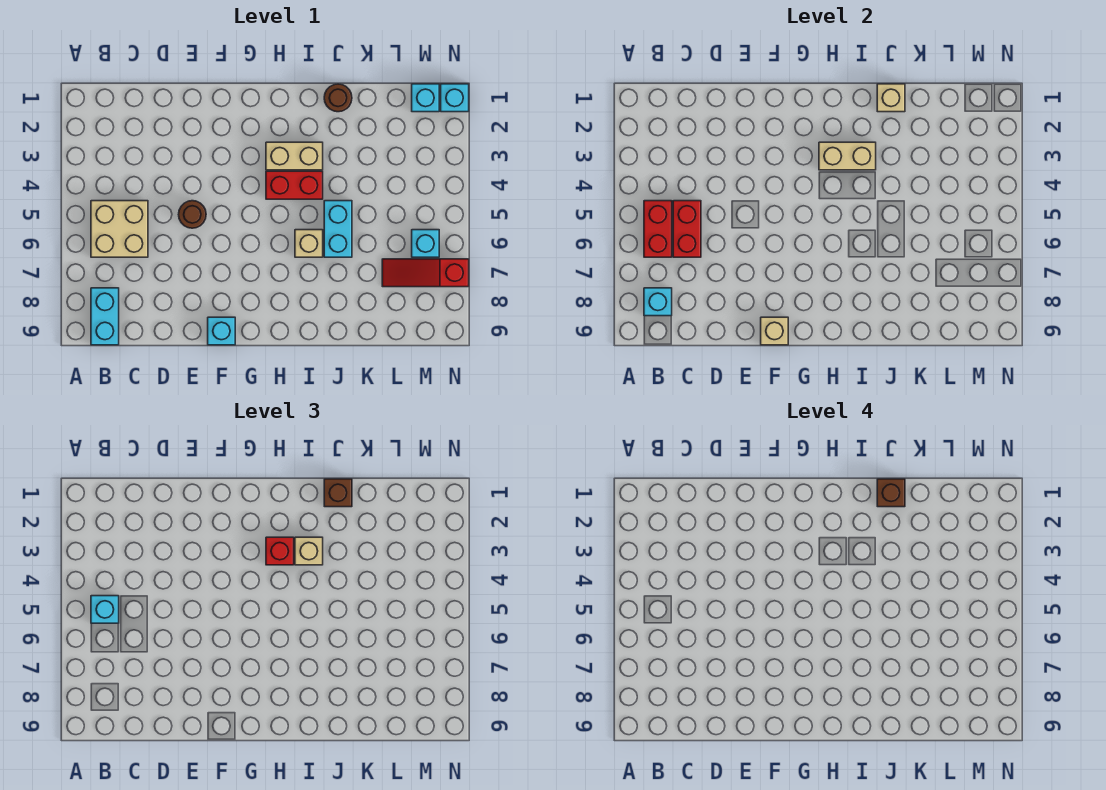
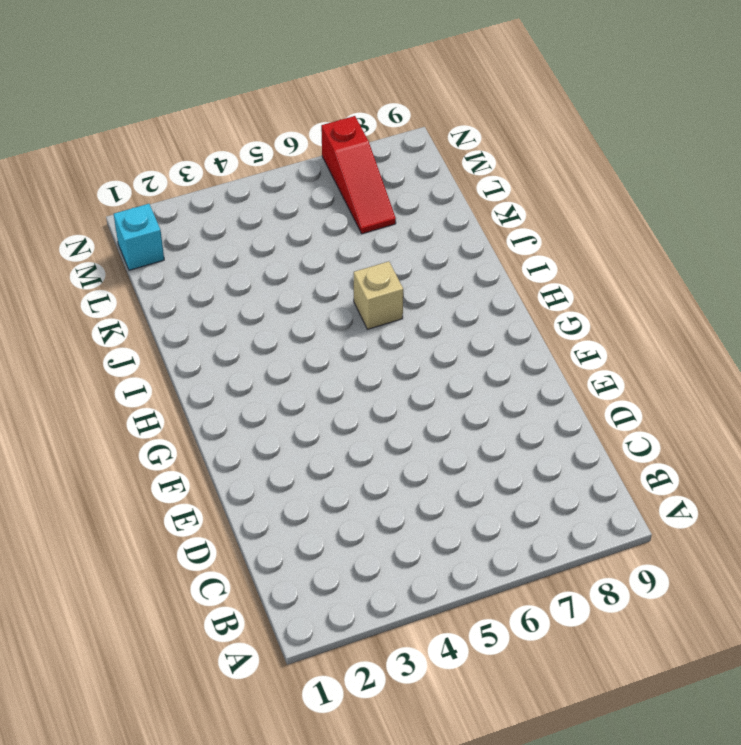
none -> tan brick B5:C6 level 1
none -> cyan brick B8:B9 level 1
none -> brown round brick E5 level 1

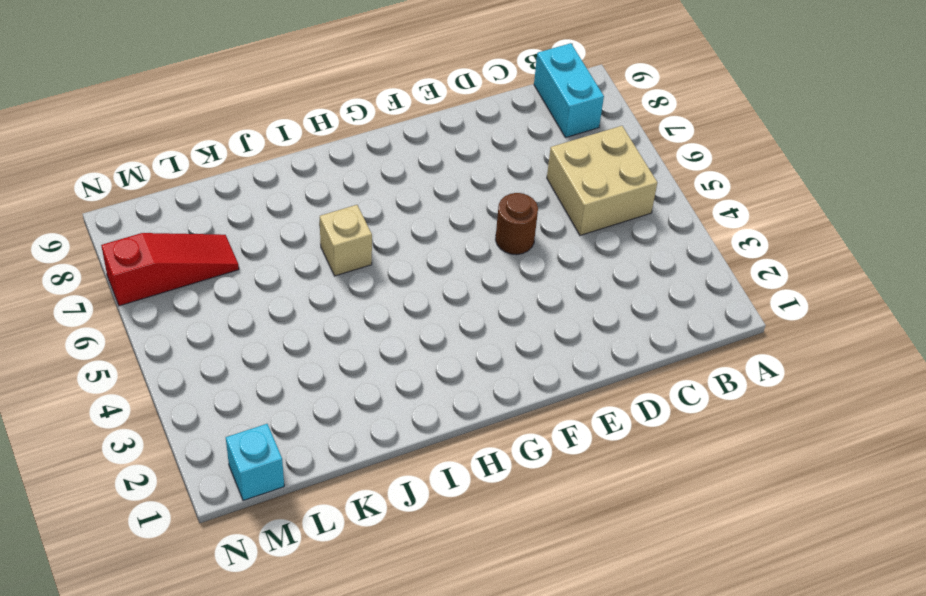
none -> cyan brick F9 level 1
none -> tan brick H3:I3 level 1
none -> red brick H4:I4 level 1

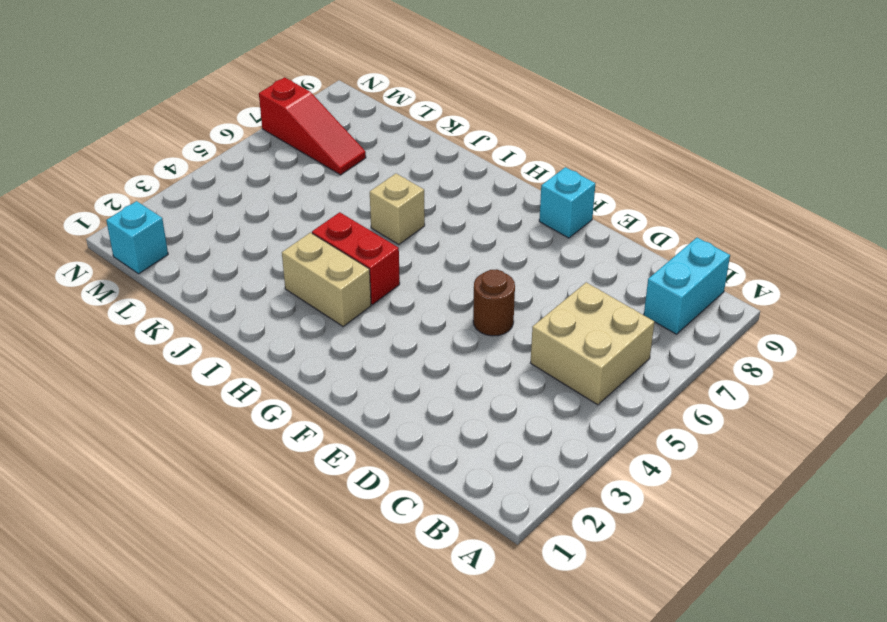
none -> brown round brick J1 level 1
none -> cyan brick J5:J6 level 1
none -> cyan brick M6 level 1

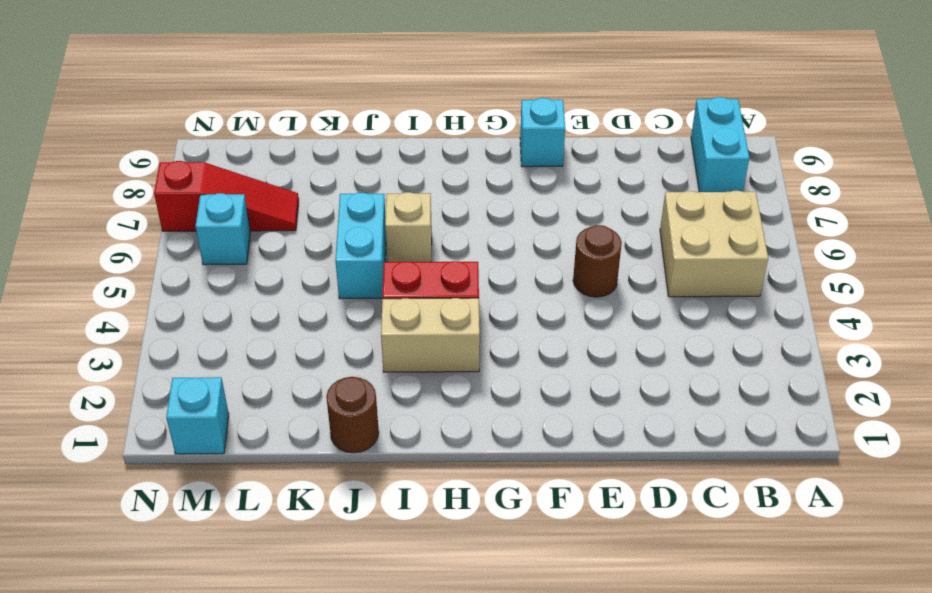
none -> cyan brick N1 level 1
none -> red brick B5:B6 level 2
none -> cyan brick B8 level 2

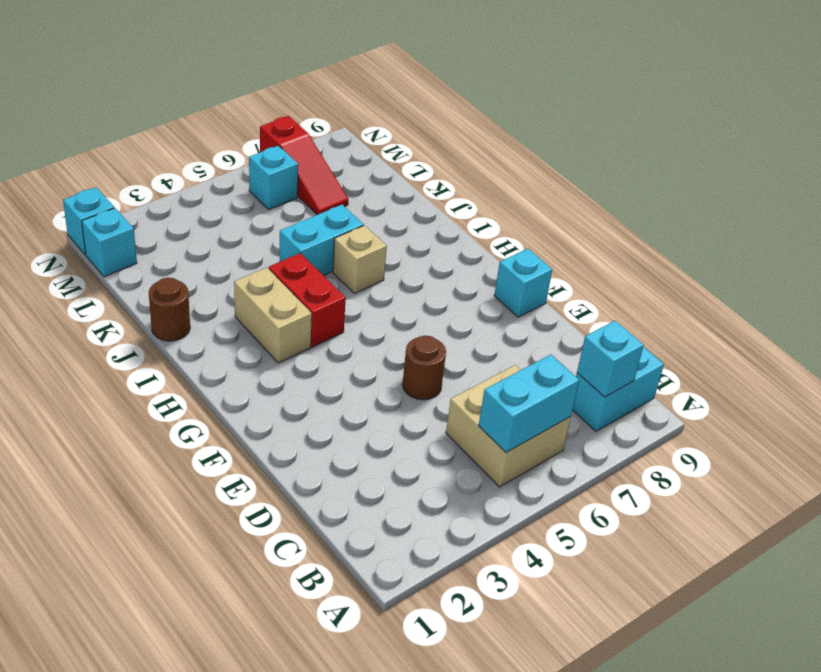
cyan brick B5:B6 level 2 -> red brick B5:B6 level 2
none -> red brick C5:C6 level 2
none -> tan brick F9 level 2
none -> tan brick H3:I3 level 2

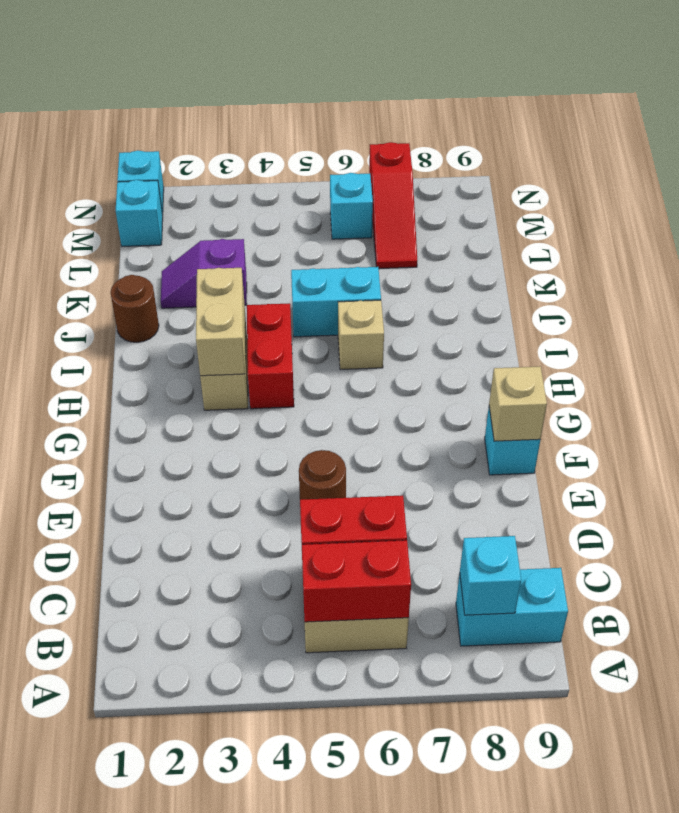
purple slope K2:K3 level 1 top 3 -> none
none -> tan brick J1 level 2
none -> cyan brick B5 level 3
none -> red brick H3 level 3

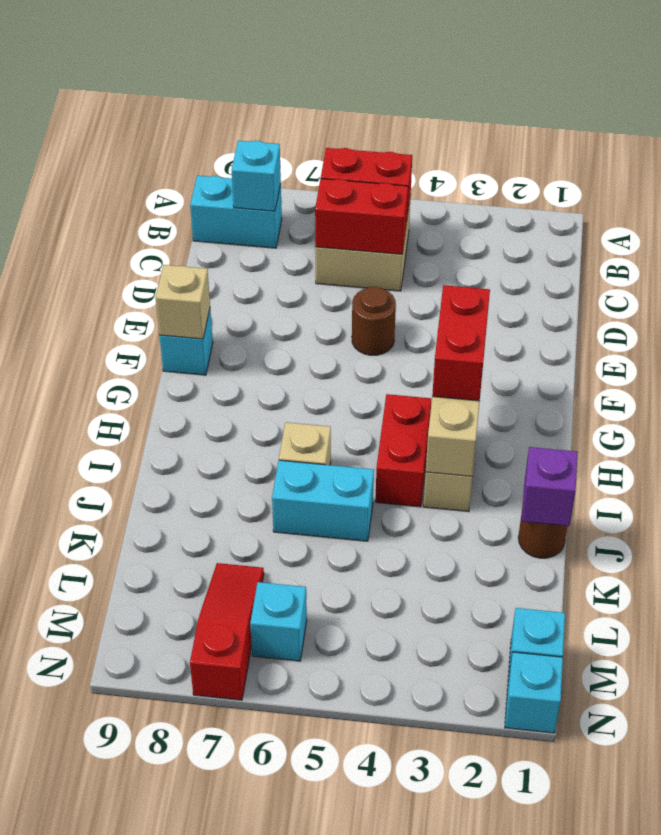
red brick G3:H3 level 3 -> red brick H3 level 3
purple brick J1 level 2 -> tan brick J1 level 2
none -> cyan brick B5 level 3
none -> tan brick I3 level 3
none -> brown brick J1 level 3

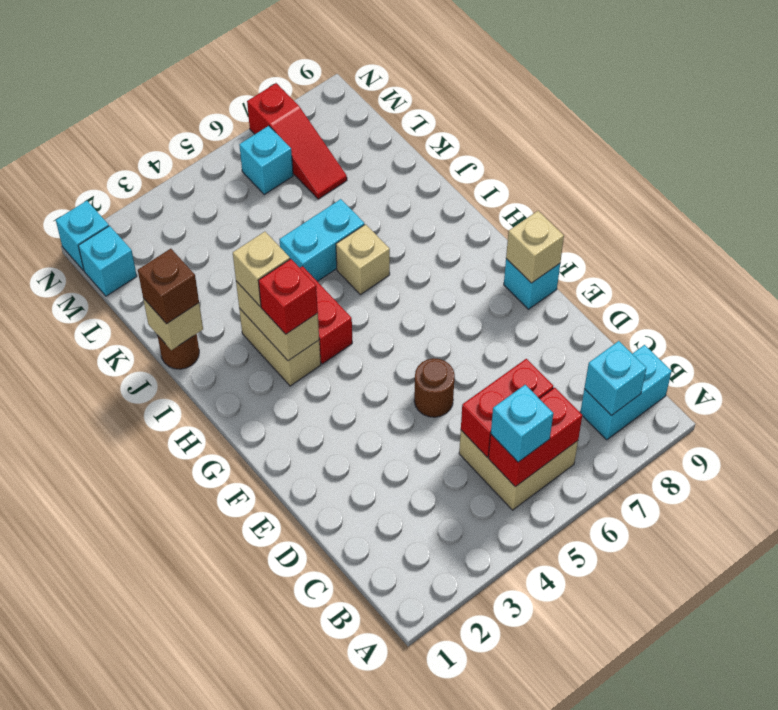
none -> brown brick J1 level 4

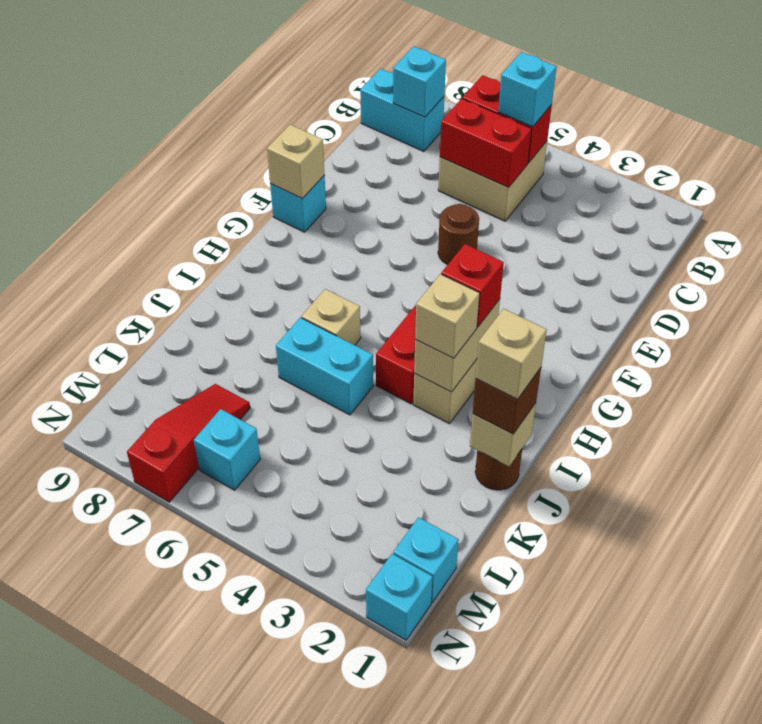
tan brick J1 level 4 -> brown brick J1 level 4

